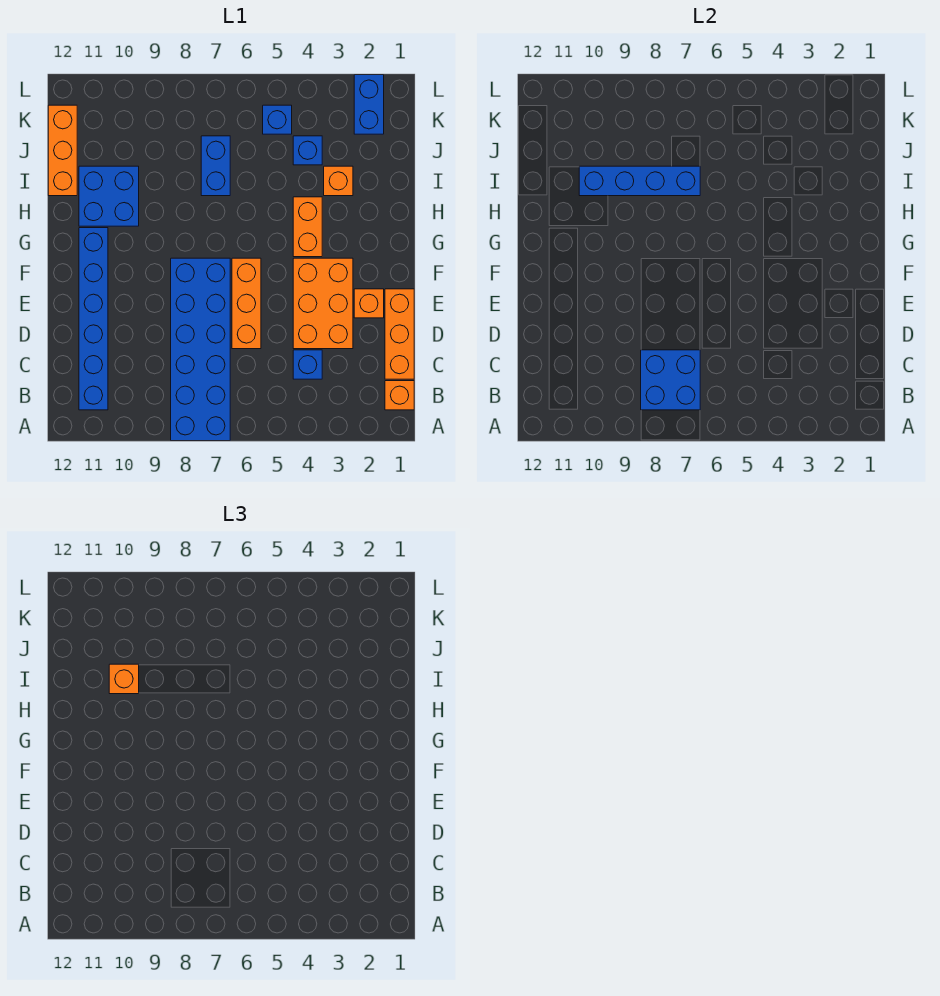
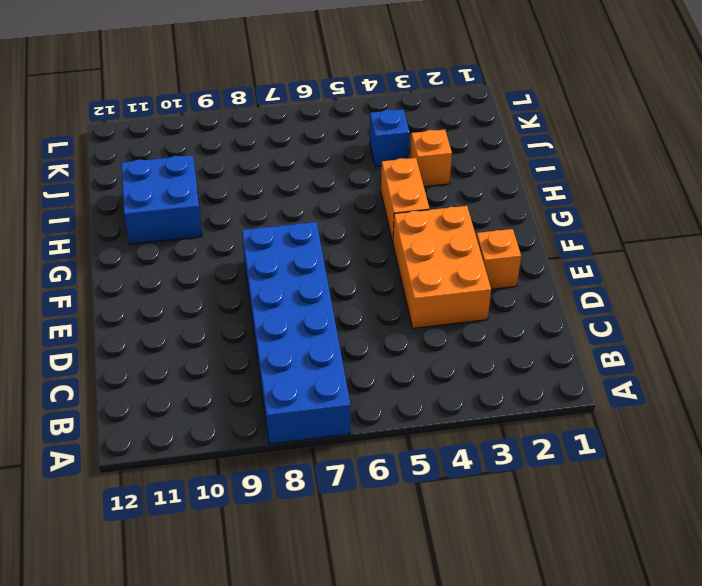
none -> orange brick B1 level 1
none -> blue brick B11:G11 level 1
none -> orange brick C1:E1 level 1

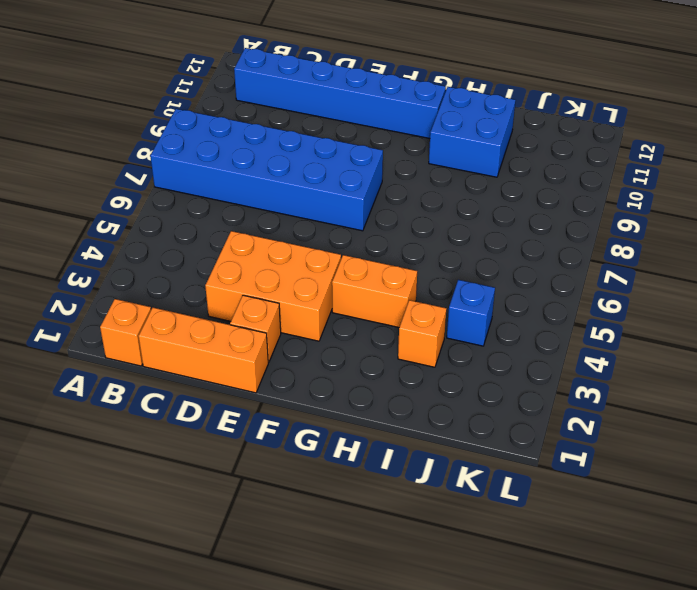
none -> blue brick C4 level 1
none -> orange brick D6:F6 level 1
none -> blue brick I7:J7 level 1

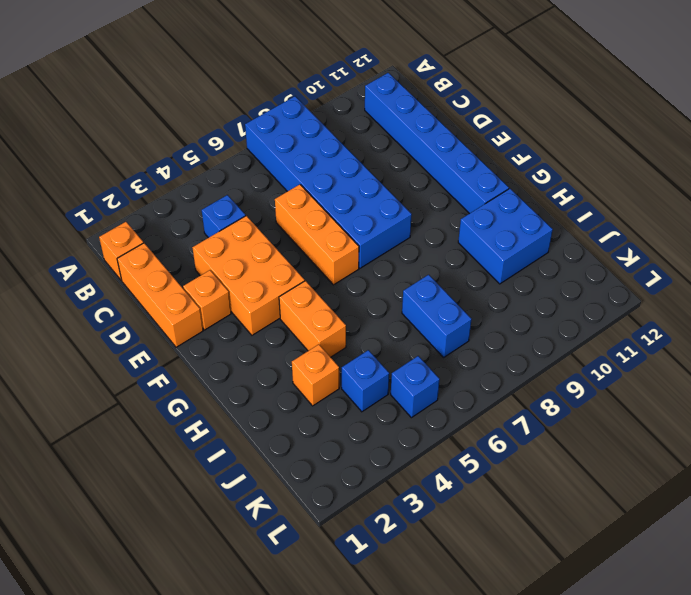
none -> orange brick I12:K12 level 1
none -> blue brick K2:L2 level 1
none -> blue brick B7:C8 level 2

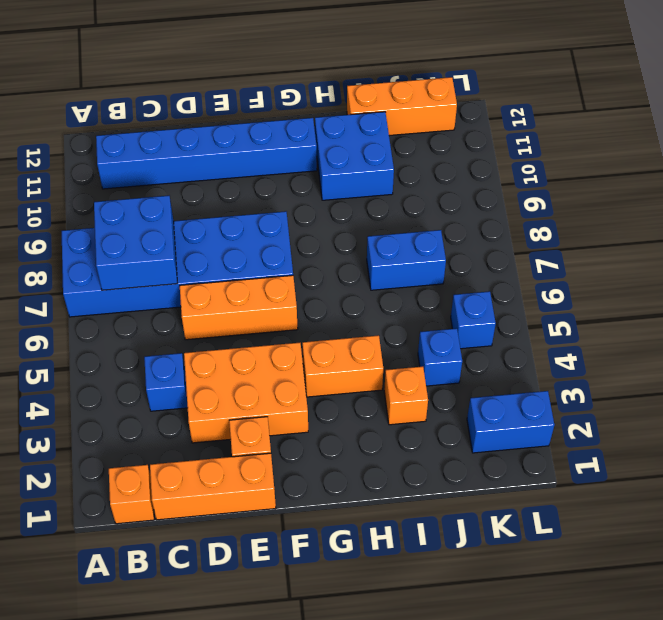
none -> blue brick I7:I10 level 2
none -> orange brick I10 level 3

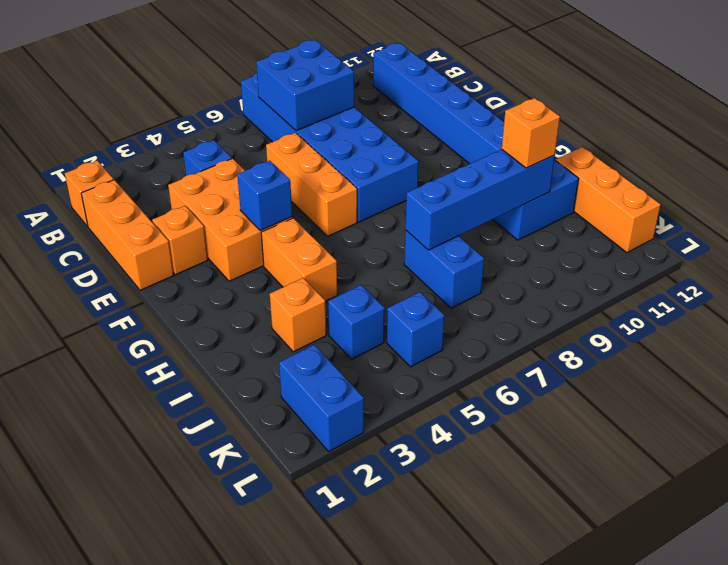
blue brick F4 level 2 -> none

